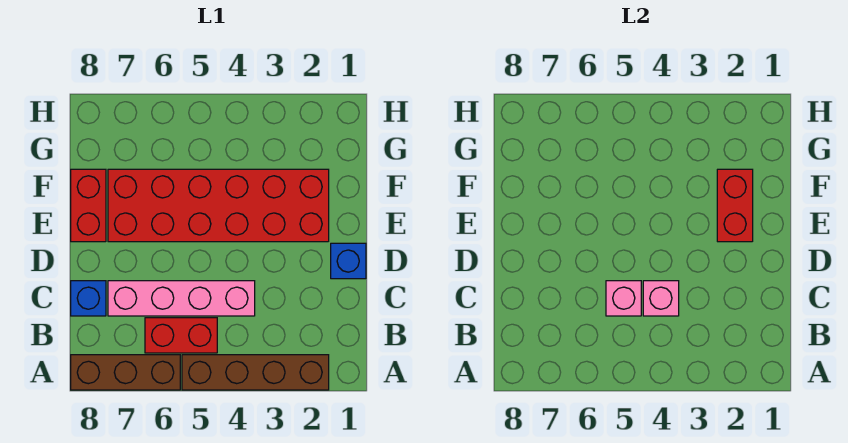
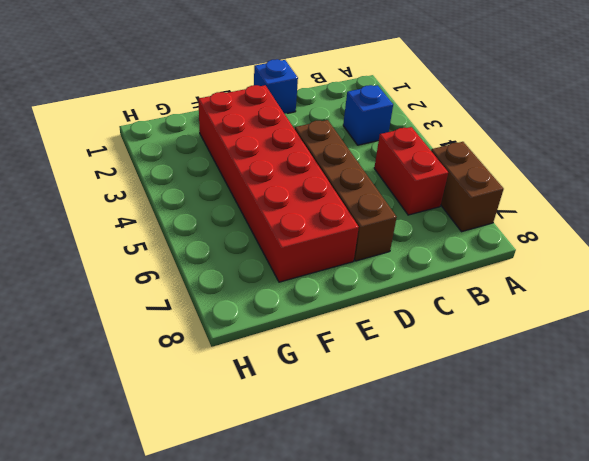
brown brick A6:A7 level 1 -> brown brick A6:A8 level 1
blue brick B3 level 1 -> blue brick C8 level 1
brown brick D4:D7 level 1 -> brown brick A2:A5 level 1
none -> pink brick C4:C7 level 1
none -> red brick E8:F8 level 1

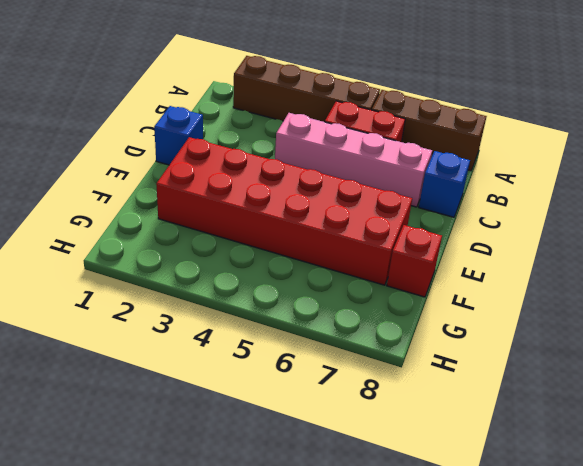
red brick F8 level 1 -> red brick E8:F8 level 1
none -> pink brick C4 level 2
none -> pink brick C5 level 2

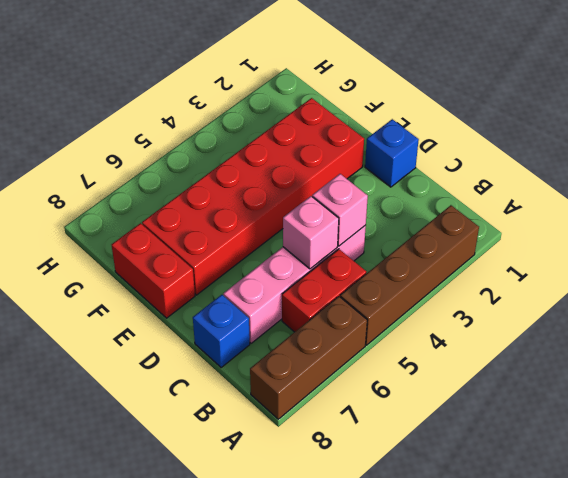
none -> red brick E2:F2 level 2

